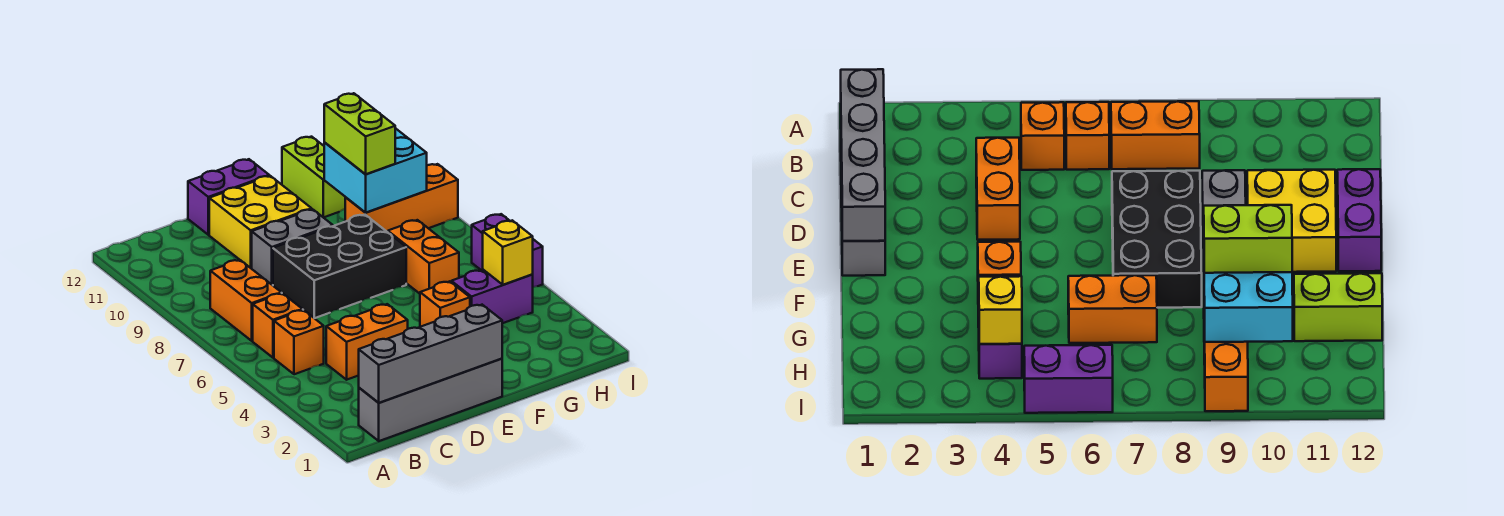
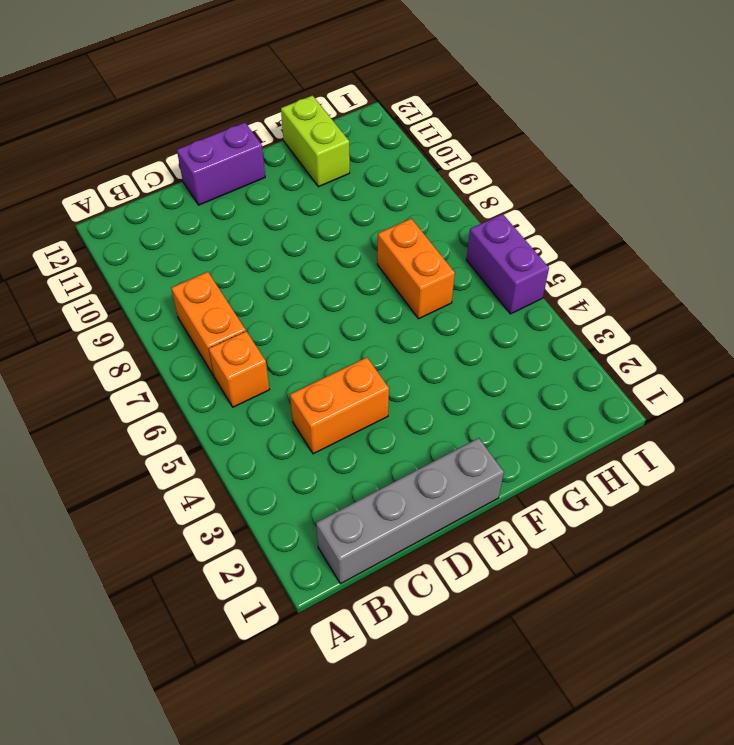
none -> orange brick B5 level 1
none -> black brick D7:F8 level 1
none -> grey brick D9:E9 level 1

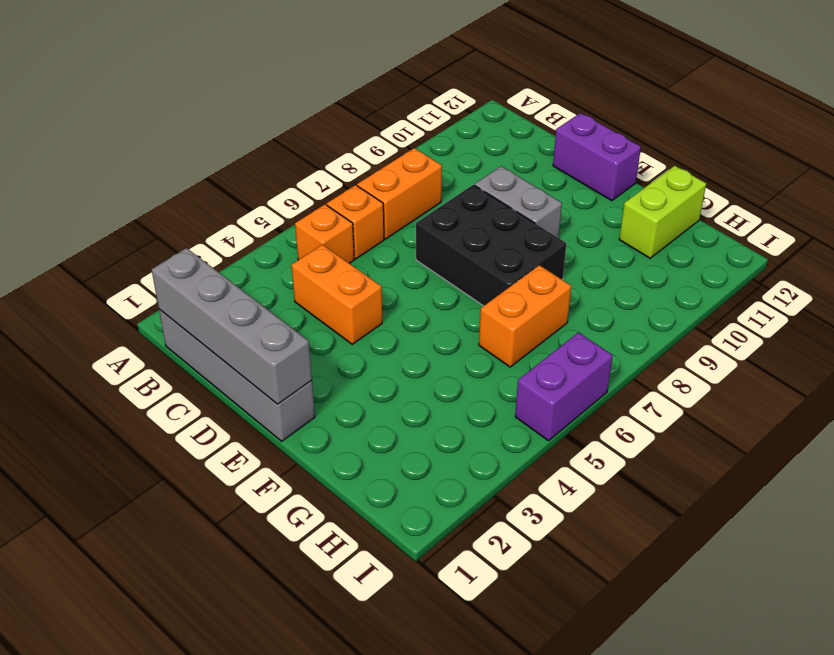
none -> yellow brick D10:E11 level 1
none -> orange brick F4 level 1
none -> purple brick G4:H4 level 1

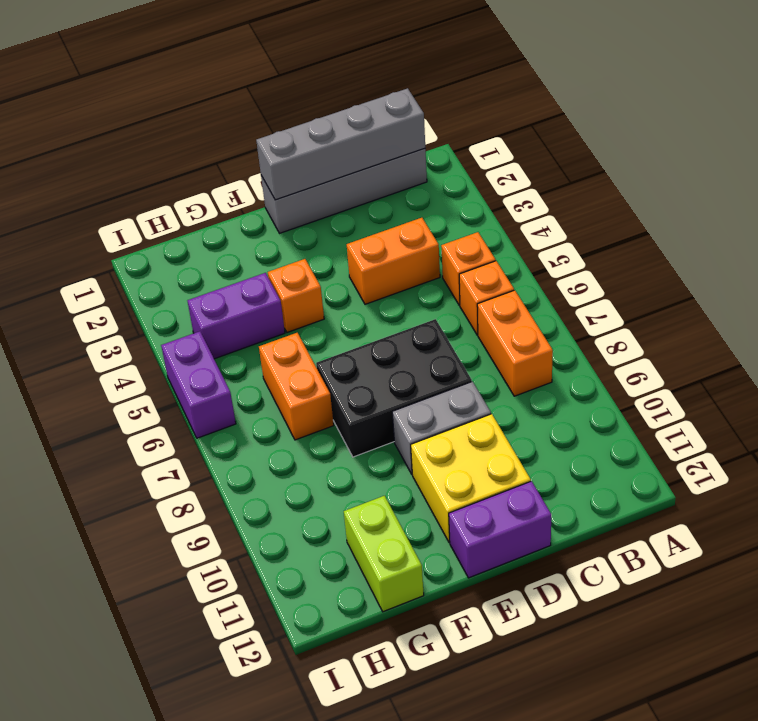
none -> orange brick G9:I9 level 1
none -> cyan brick G9:H10 level 2
none -> yellow brick H4 level 2

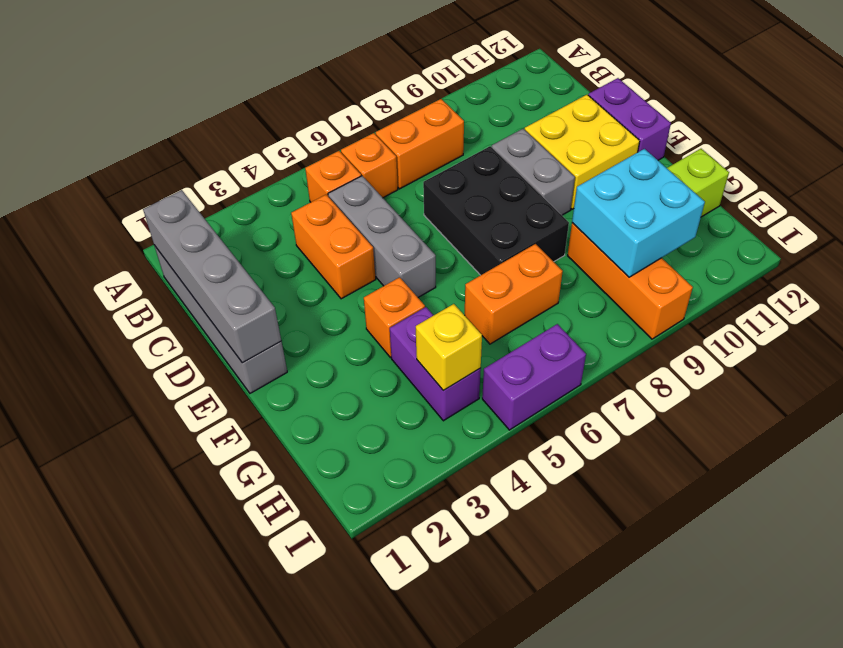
grey brick C5:E5 level 1 -> none
none -> lime brick G9:G10 level 3

